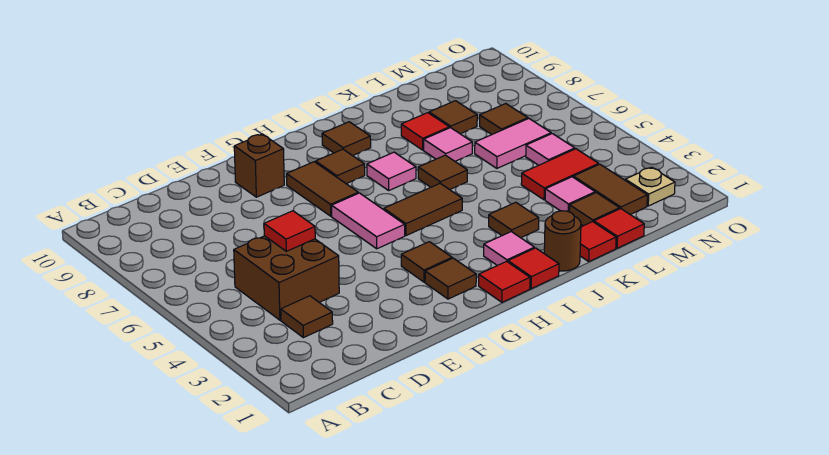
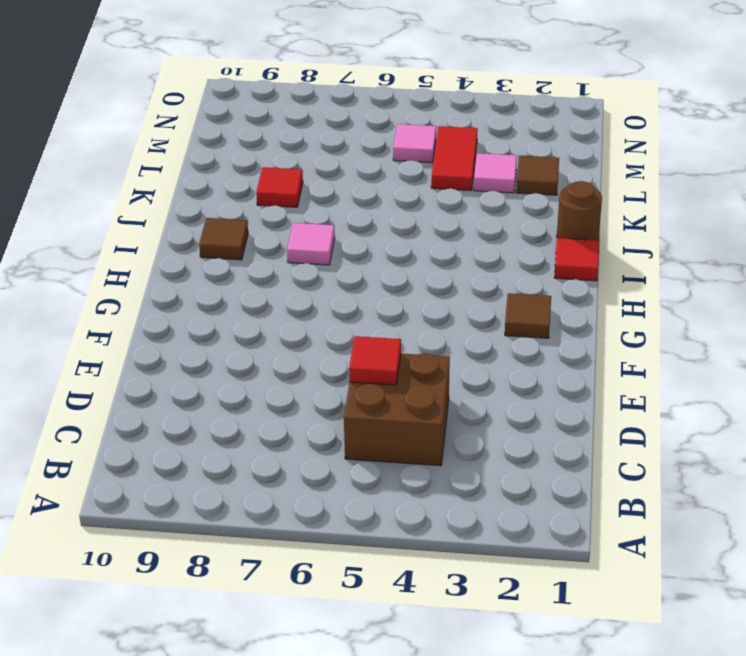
none -> brown tile C3 level 1
none -> brown brick F9 level 1
none -> brown tile G3 level 1
none -> pink tile G5:G6 level 1

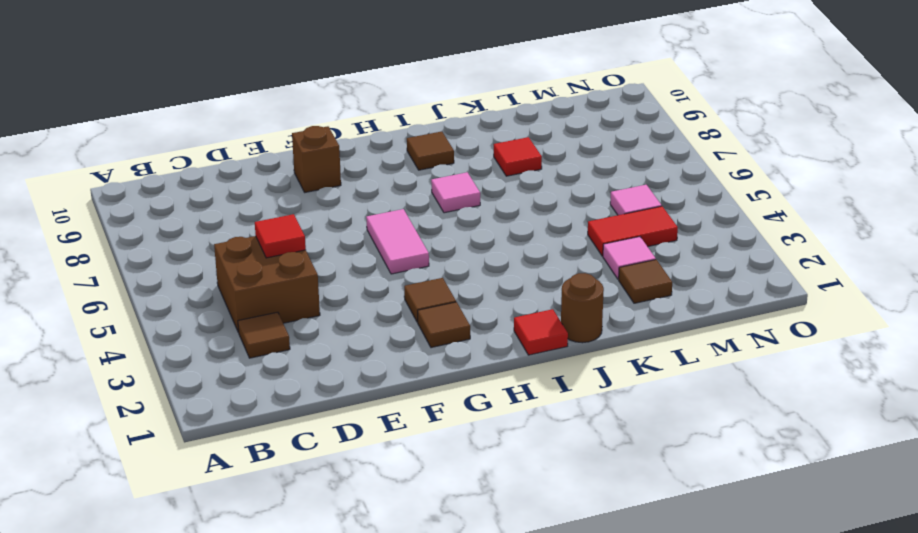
none -> brown tile G7:G8 level 1
none -> red tile H1 level 1
none -> brown tile H5:I5 level 1
none -> brown tile H8 level 1

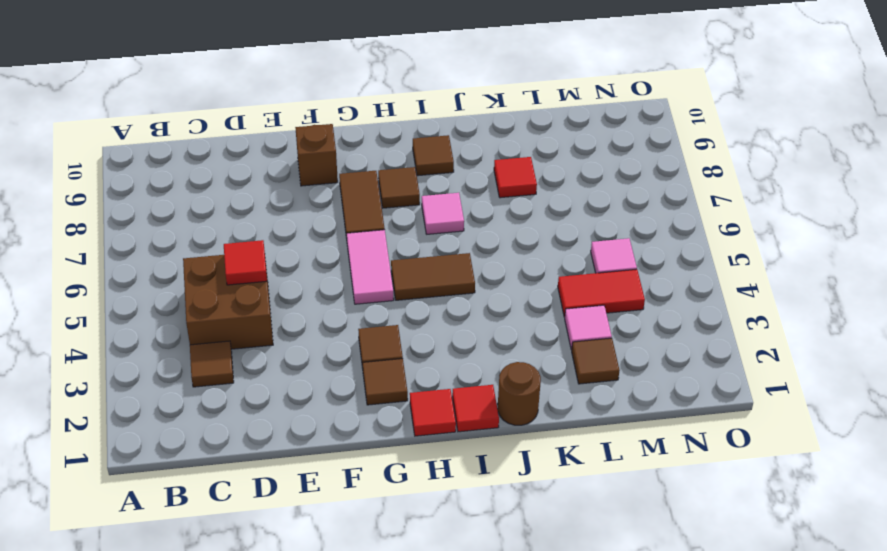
none -> pink tile I2 level 1
none -> brown tile J3 level 1
none -> brown tile J6 level 1
none -> red tile K1 level 1

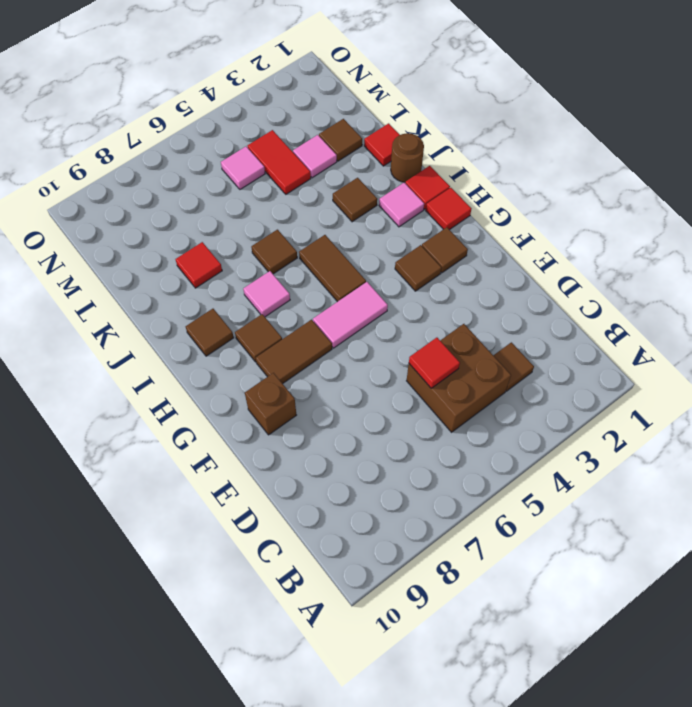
none -> pink tile K7 level 1
none -> red tile L1 level 1
none -> pink tile L6:M6 level 1
none -> brown tile L8 level 1

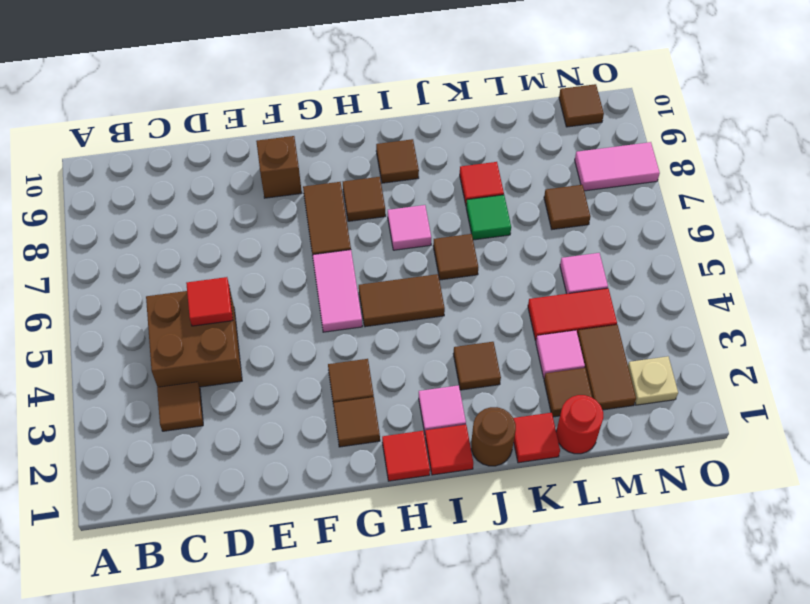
green tile K7 level 1 -> pink tile K7 level 1
red round brick L1 level 1 -> red tile L1 level 1
pink tile N8:O8 level 1 -> pink tile L6:M6 level 1
brown tile N10 level 1 -> brown tile L8 level 1

